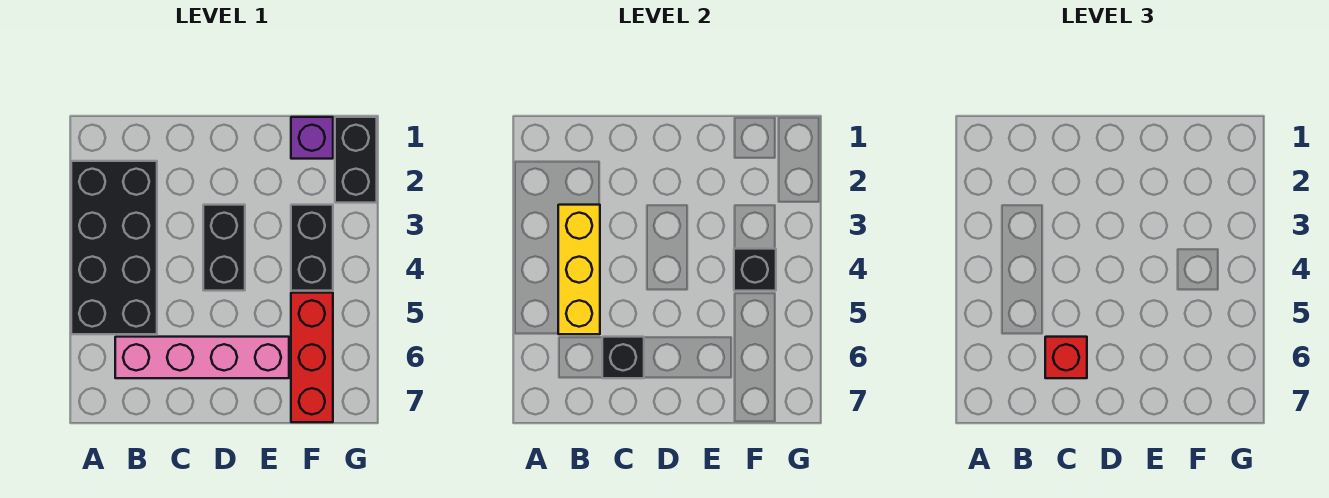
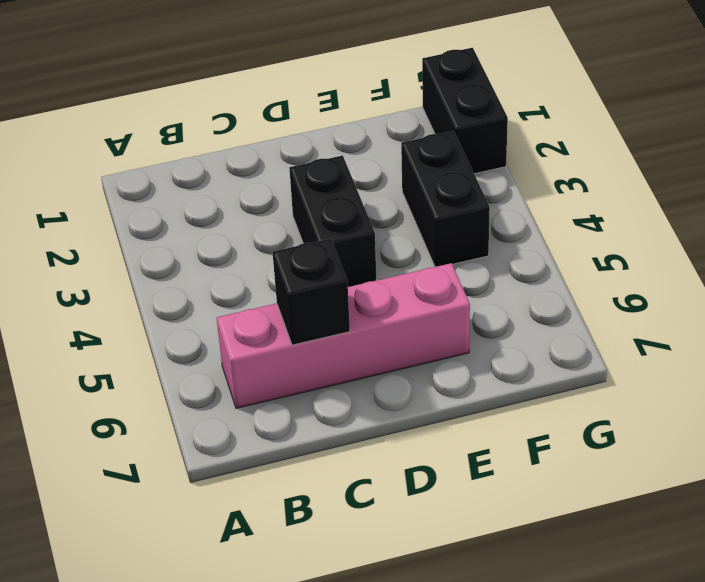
none -> black brick A2:B5 level 1
none -> purple brick F1 level 1

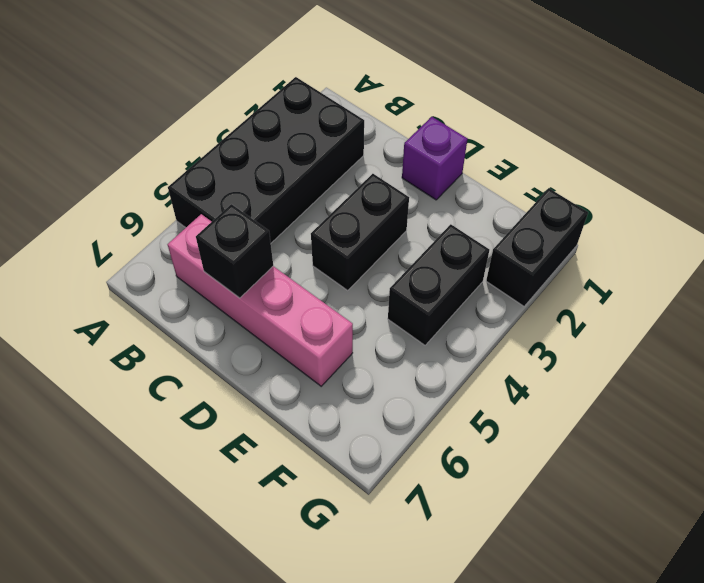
purple brick D1 level 1 -> purple brick F1 level 1
none -> red brick F5:F7 level 1
none -> yellow brick B3:B5 level 2

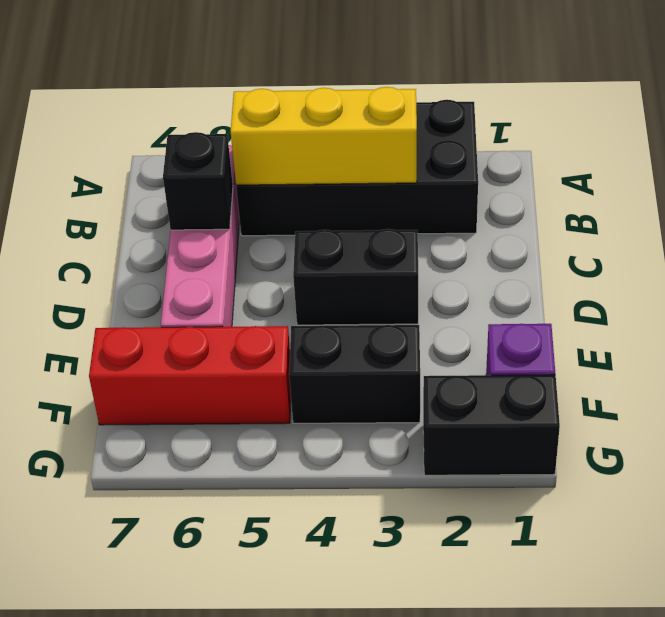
none -> black brick F4 level 2
none -> red brick C6 level 3

